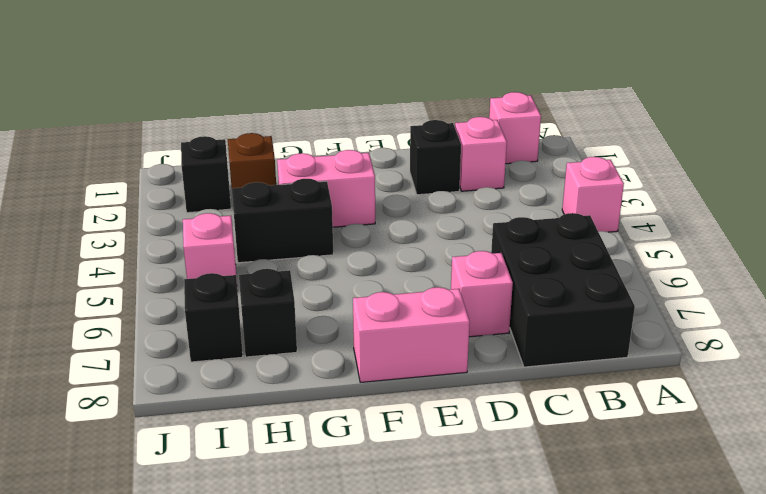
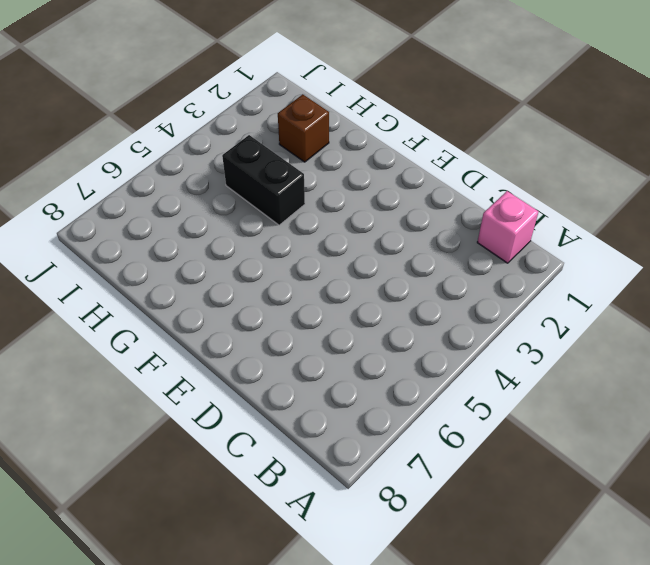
none -> pink brick A4 level 1
none -> black brick B6:C8 level 1
none -> pink brick C2 level 1

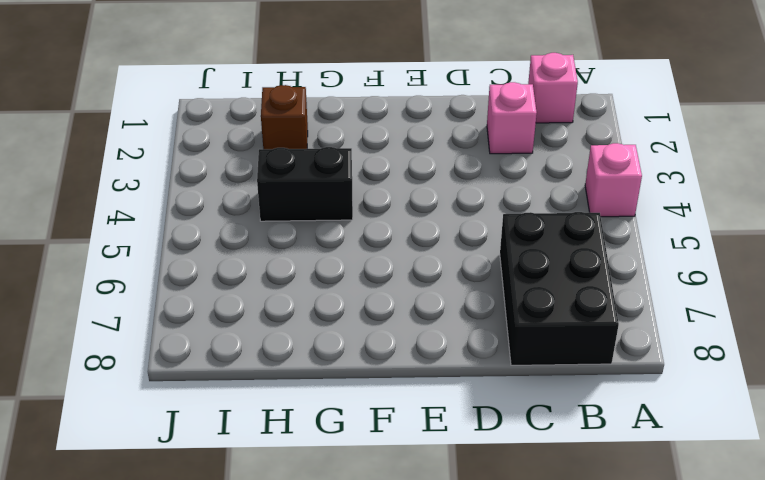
none -> black brick D2 level 1
none -> pink brick D7 level 1
none -> pink brick E8:F8 level 1

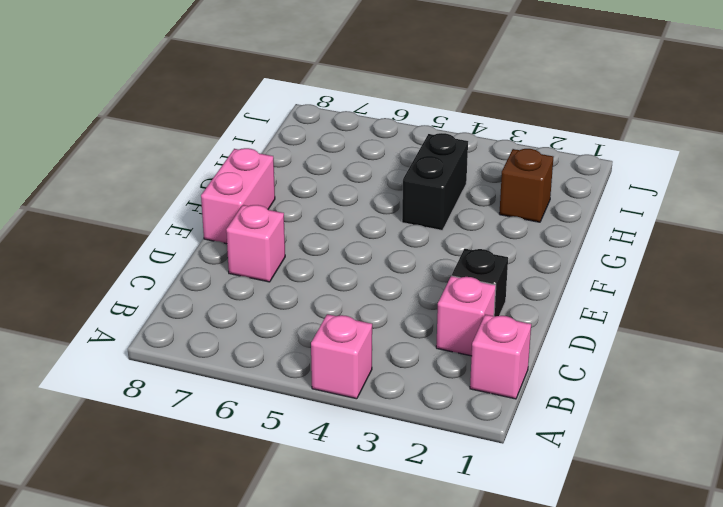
none -> black brick B6:C8 level 1
none -> pink brick F3:G3 level 1
none -> black brick H7 level 1

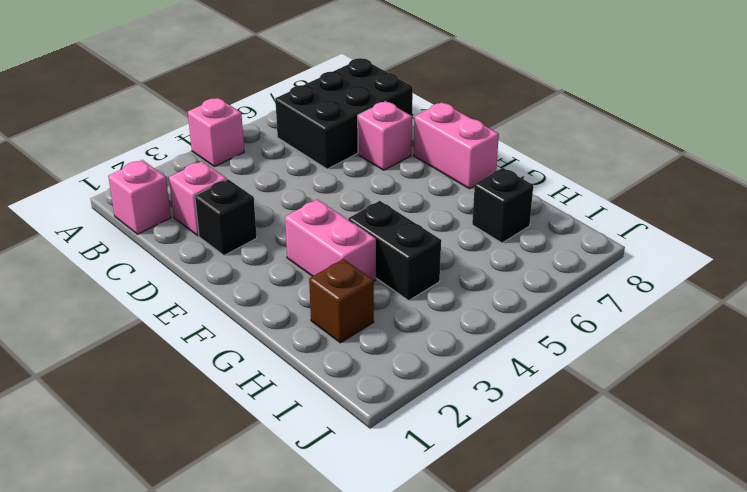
none -> black brick I2 level 1
none -> pink brick I5 level 1
none -> black brick I7 level 1

